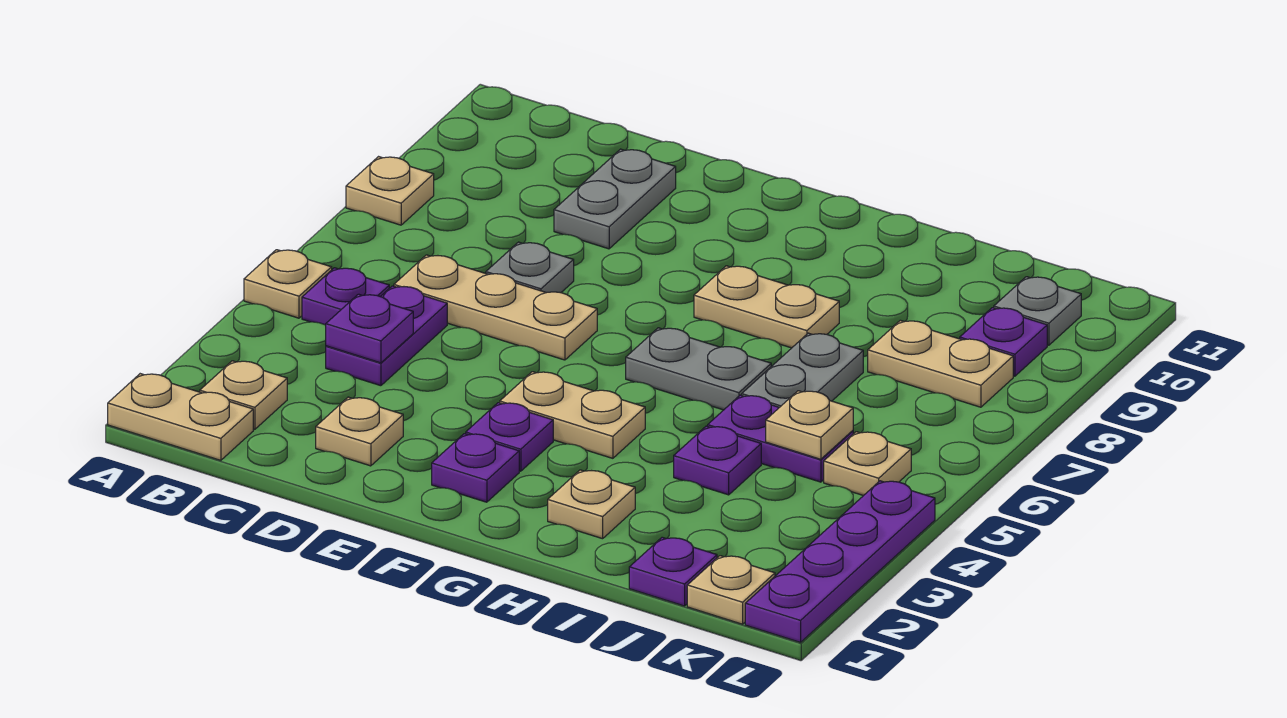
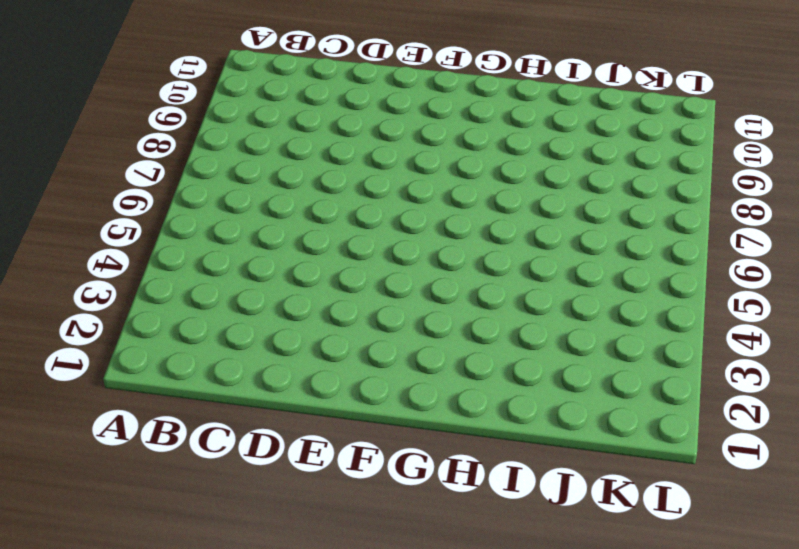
none -> tan plate A1:B1 level 1
none -> tan plate A5 level 1
none -> tan plate A8 level 1

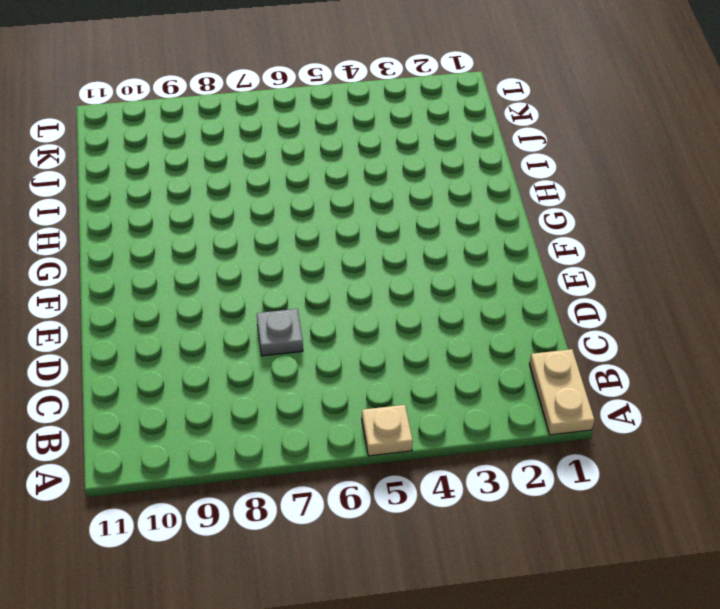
none -> tan plate A8 level 1
none -> tan plate B2 level 1
none -> purple plate B5 level 1

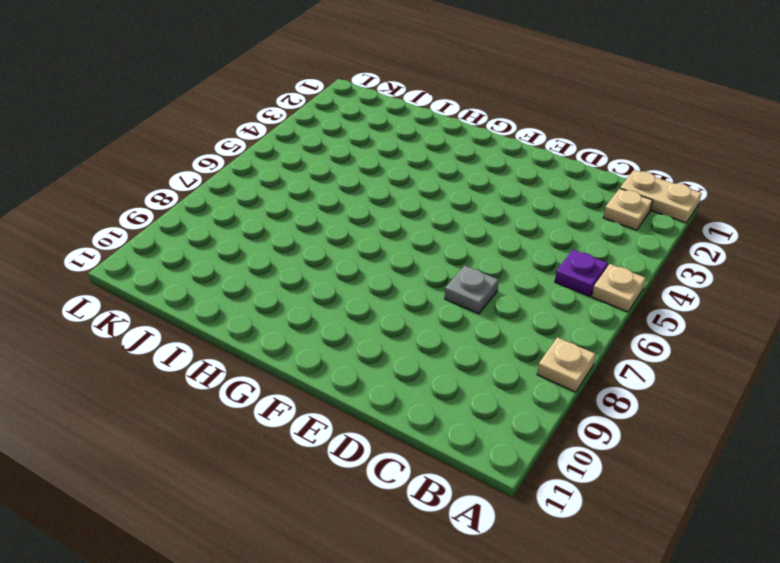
none -> purple plate C4:C5 level 1
none -> tan plate C6:E6 level 1
none -> tan plate D2 level 1

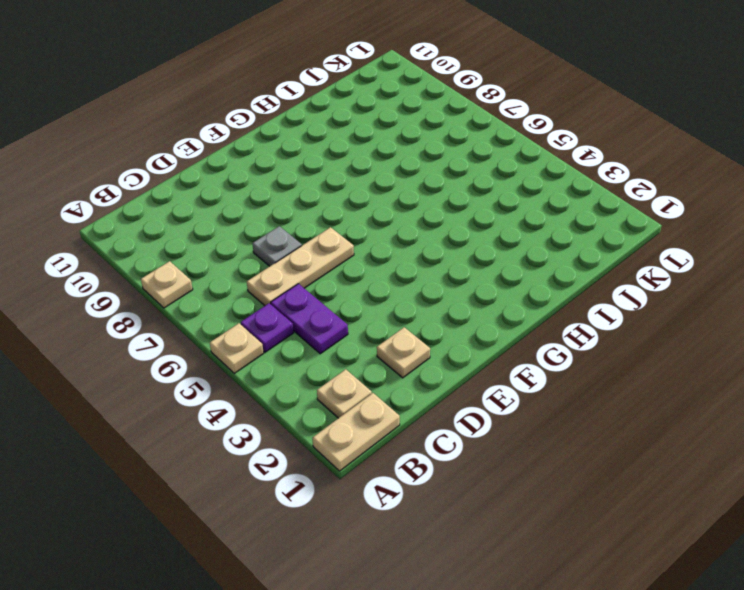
none -> grey plate D9:D10 level 1
none -> purple plate F2 level 1
none -> purple plate F3 level 1

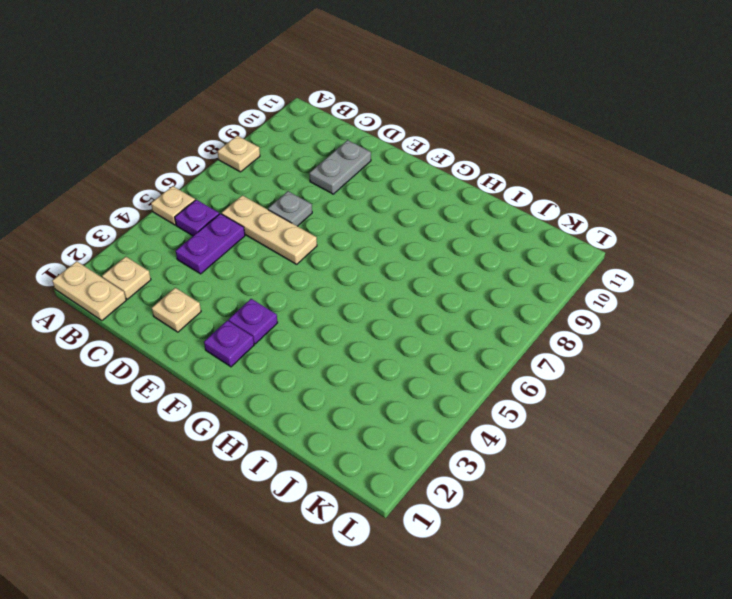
none -> tan plate F4:G4 level 1
none -> grey plate G6:H6 level 1
none -> tan plate G8:H8 level 1

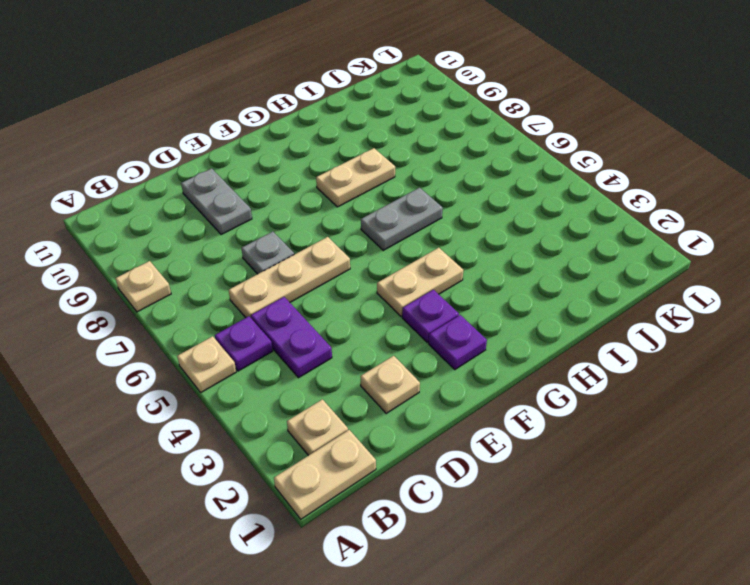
none -> tan plate H2 level 1
none -> purple plate I4 level 1
none -> purple plate I5:J5 level 1

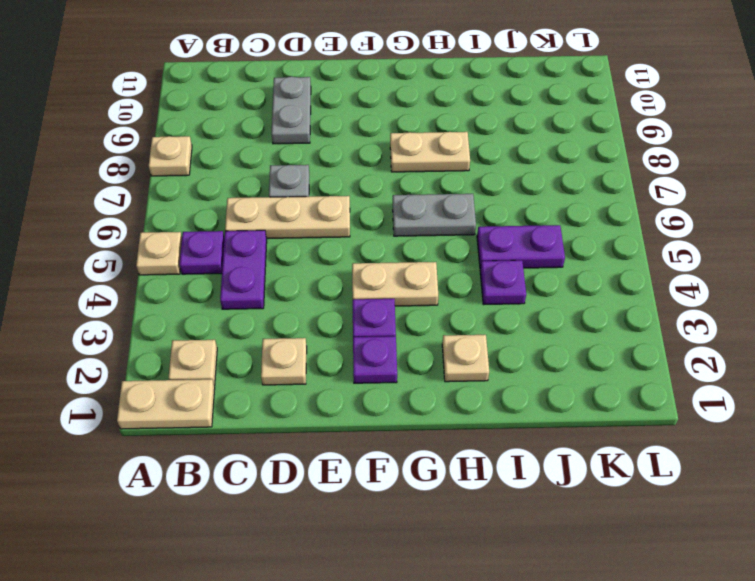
none -> grey plate I6:I7 level 1
none -> purple plate J1 level 1
none -> tan plate J8:K8 level 1

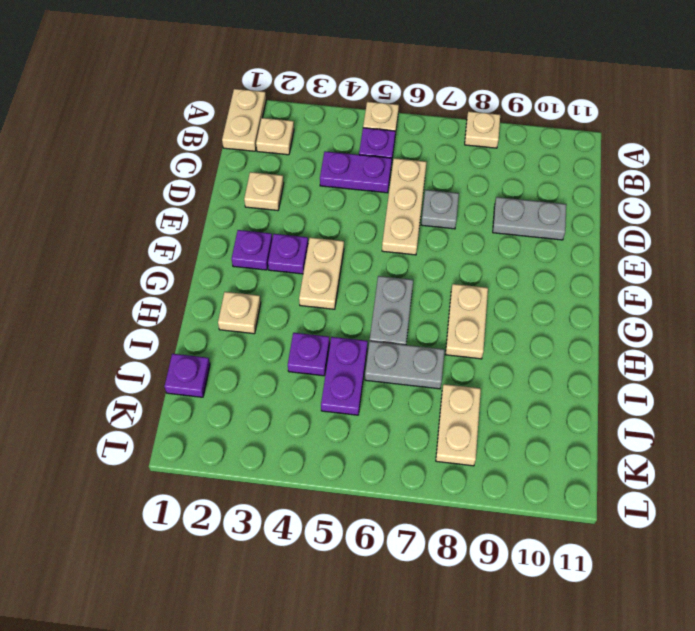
none -> tan plate K1 level 1
none -> tan plate K5 level 1
none -> purple plate K9 level 1

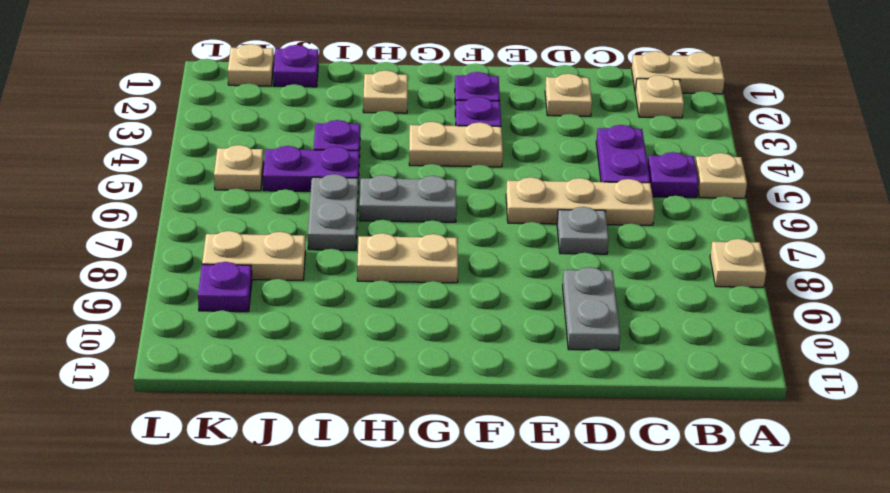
none -> grey plate K10 level 1
none -> purple plate L1:L4 level 1
none -> purple plate C4 level 2

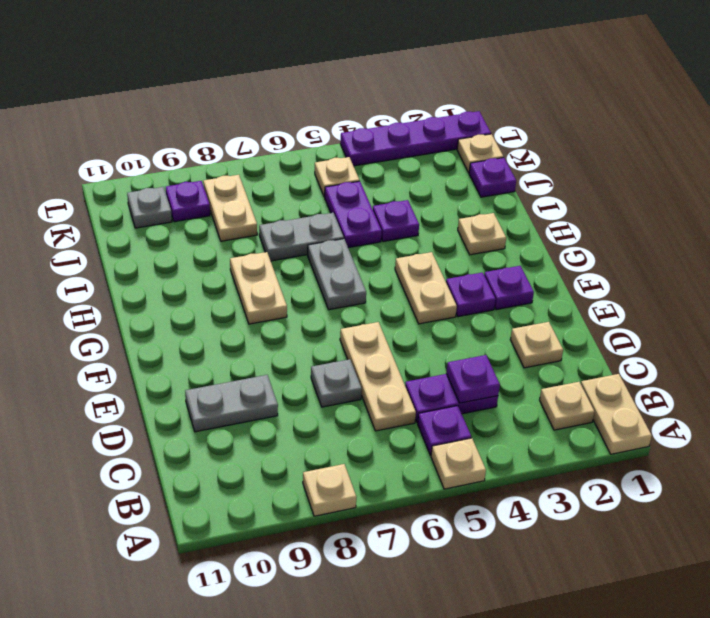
none -> tan plate J5 level 2

